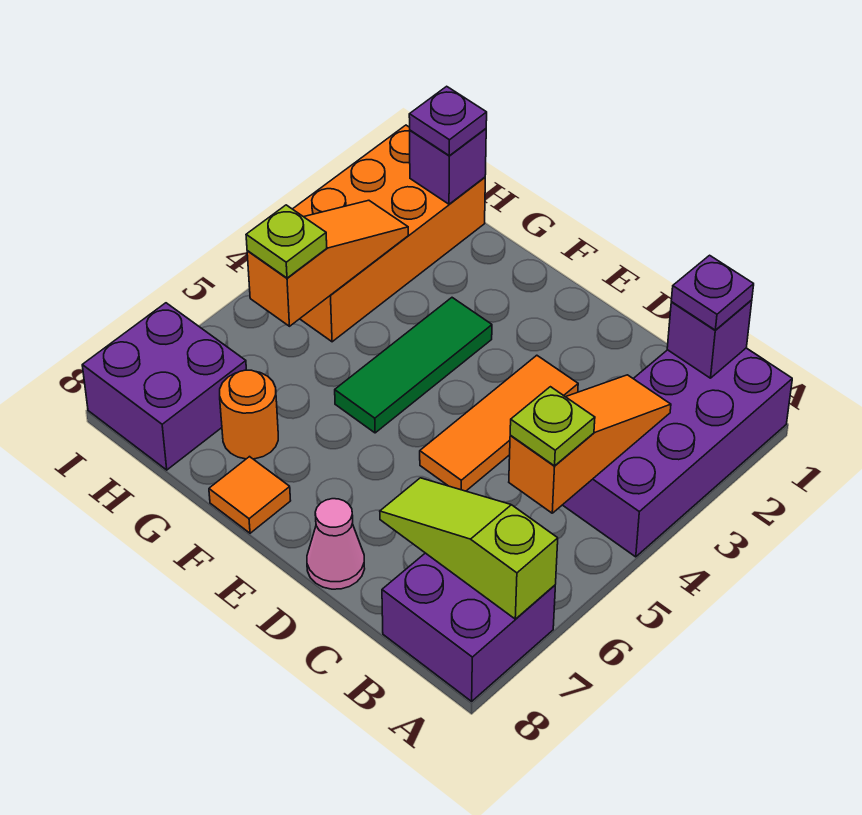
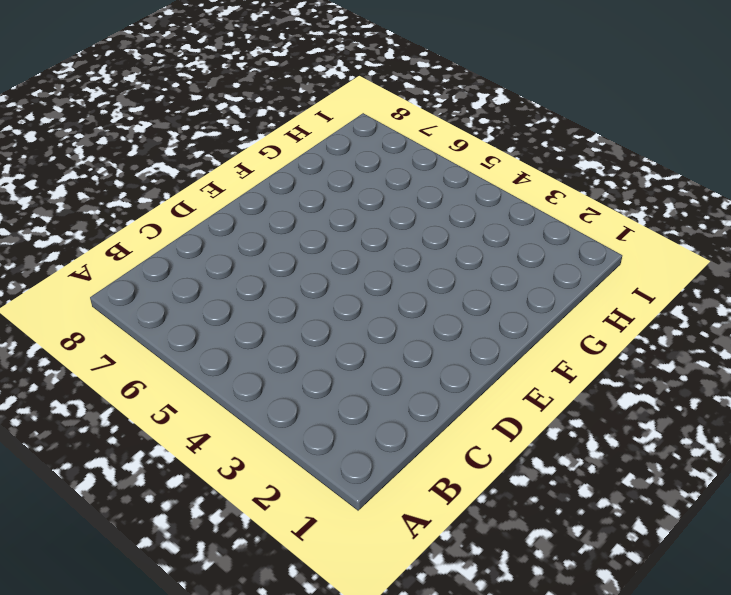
none -> purple brick A1:B4 level 1
none -> purple brick A7:B8 level 1
none -> orange tile D3:D5 level 1

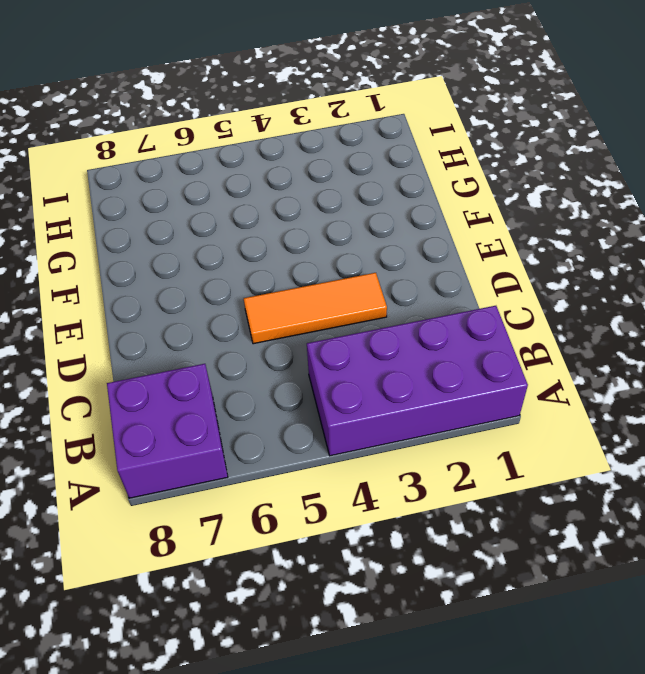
none -> pink cone D8 level 1
none -> green tile F3:F5 level 1
none -> orange tile F8 level 1

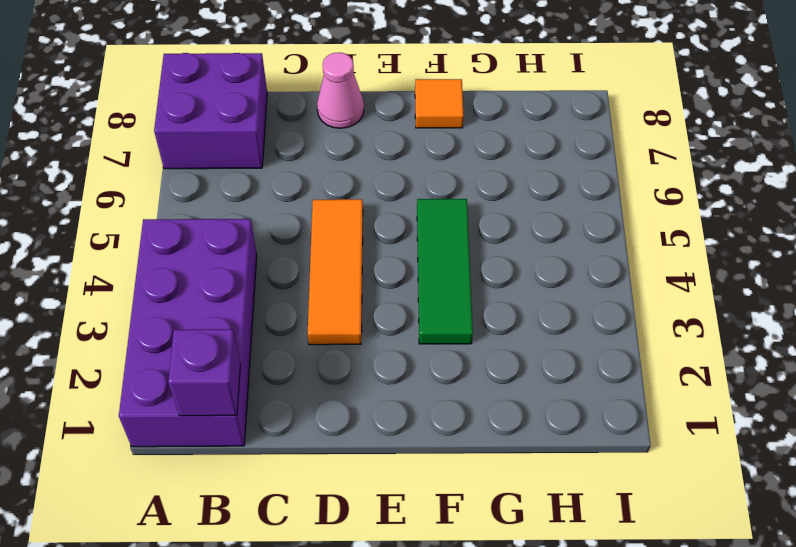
none -> orange round brick G7 level 1
none -> orange brick H1:I4 level 1
none -> purple brick H7:I8 level 1

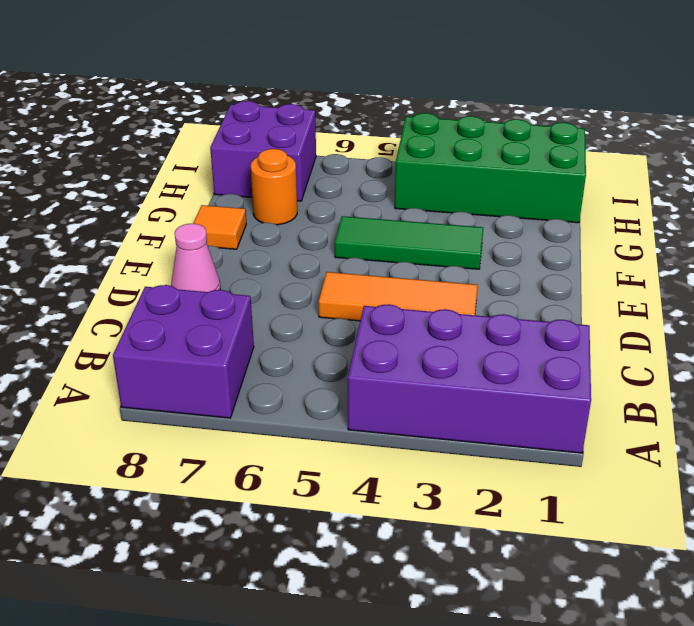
green brick H1:I4 level 1 -> orange brick H1:I4 level 1
none -> lime slope A7:C7 level 2 top A
none -> purple brick B1 level 2
none -> orange slope B3:B5 level 2 top 5

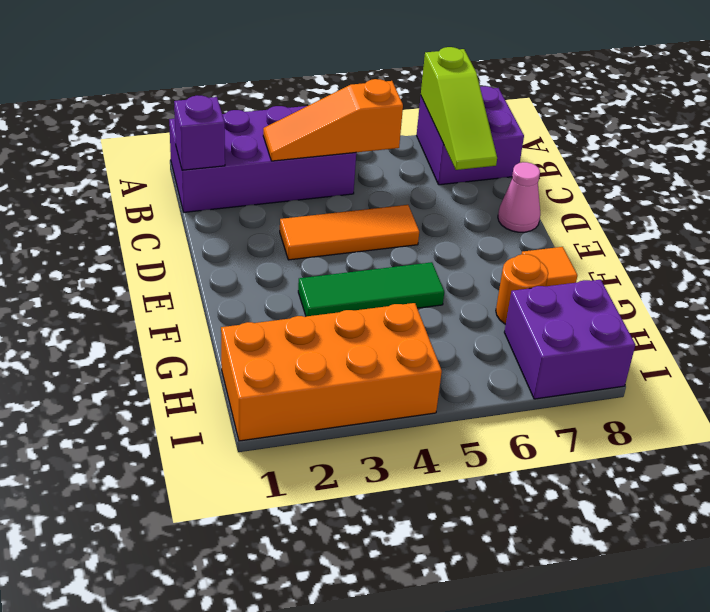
none -> purple brick H1 level 2
none -> orange slope H3:H5 level 2 top 5
none -> purple plate B1 level 3

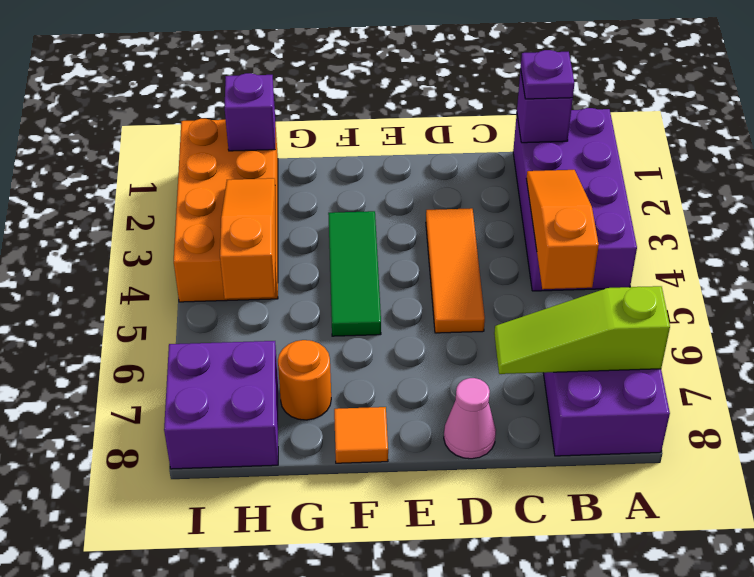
none -> lime plate B5 level 3
none -> purple plate H1 level 3
none -> lime plate H5 level 3

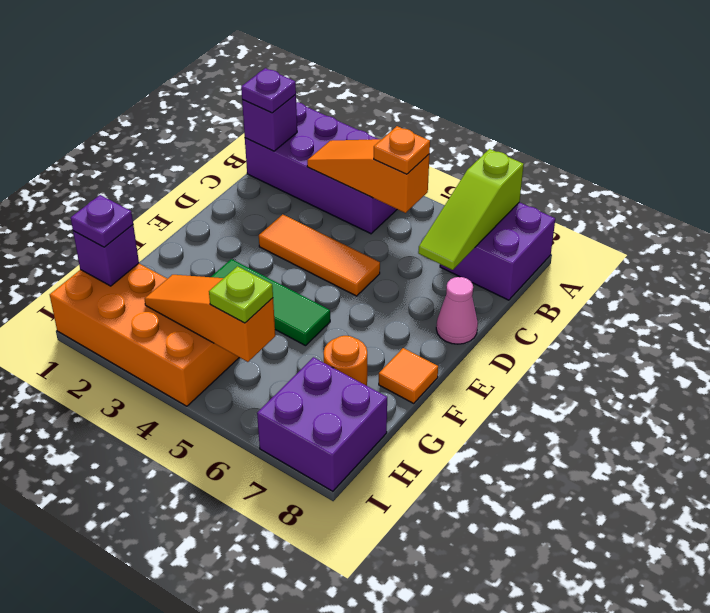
orange plate B5 level 3 -> lime plate B5 level 3

